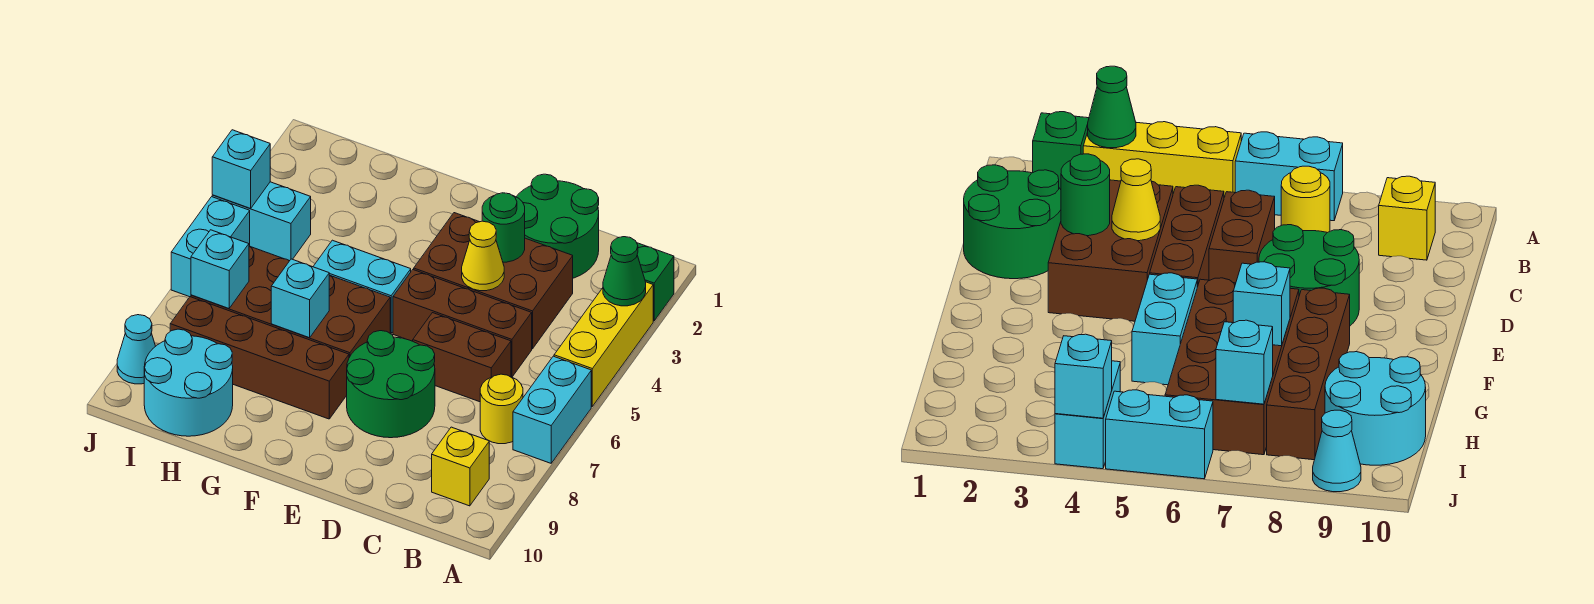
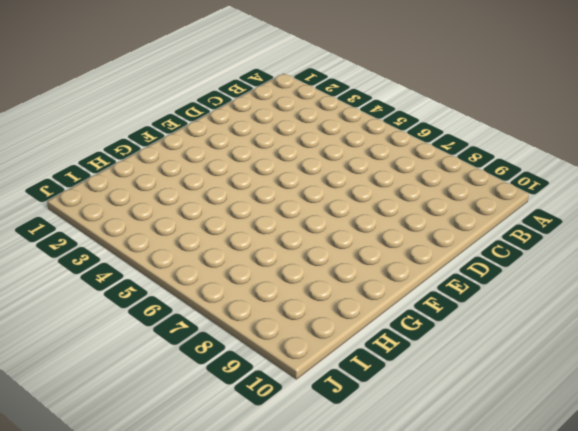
none -> green brick A2 level 1
none -> yellow brick A3:A5 level 1
none -> cyan brick A6:A7 level 1

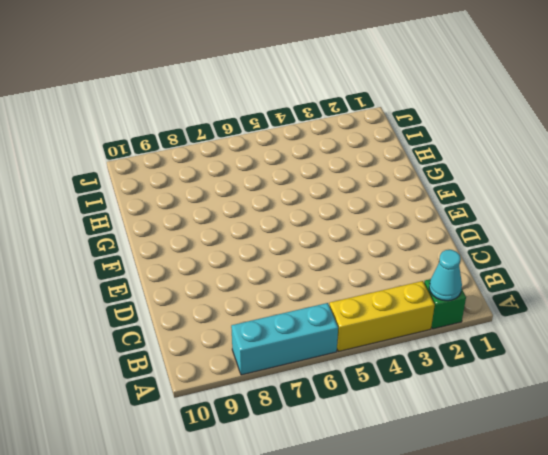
cyan cone A2 level 2 -> cyan cone J9 level 1
cyan brick A6:A8 level 1 -> cyan brick A6:A7 level 1
none -> yellow round brick B7 level 1
none -> yellow brick B9 level 1
none -> green round brick C1:D2 level 1

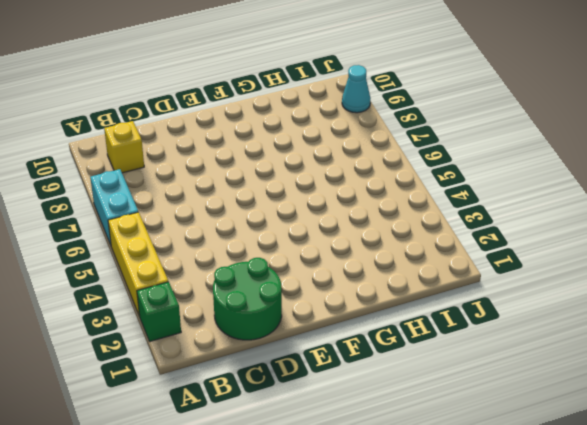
none -> yellow round brick B7 level 1
none -> brown brick C3:E4 level 1
none -> brown brick C5:E5 level 1

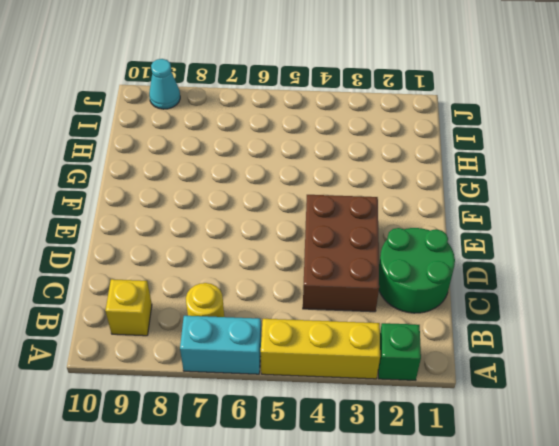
none -> brown brick C5:E5 level 1
none -> brown brick C6:D6 level 1
none -> green round brick D7:E8 level 1

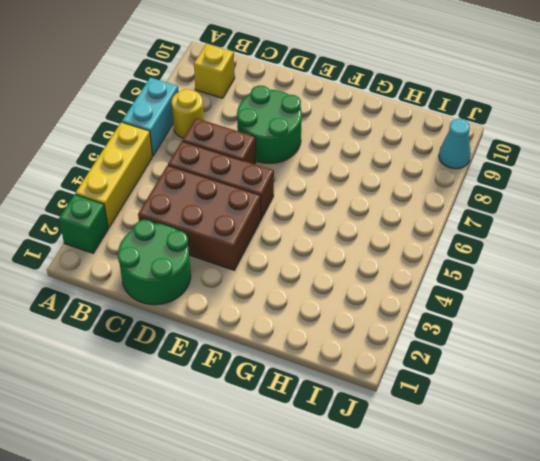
none -> cyan brick F5:G5 level 1
none -> brown brick F6:I7 level 1
none -> brown brick F8:I8 level 1

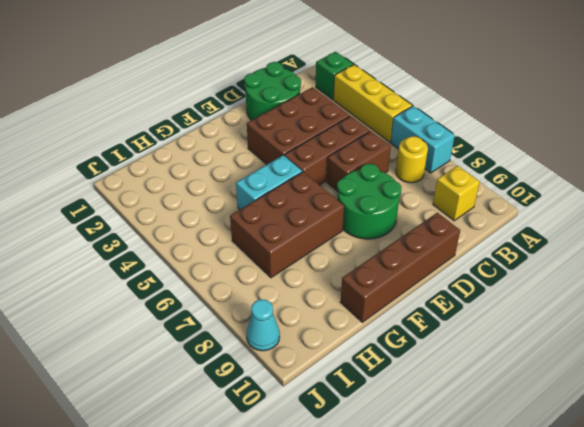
brown brick D10:G10 level 1 -> brown brick F8:I8 level 1
brown brick F6:H7 level 1 -> brown brick F6:I7 level 1
none -> cyan round brick H9:I10 level 1
none -> cyan brick I4:J4 level 1
none -> cyan brick J5:J6 level 1

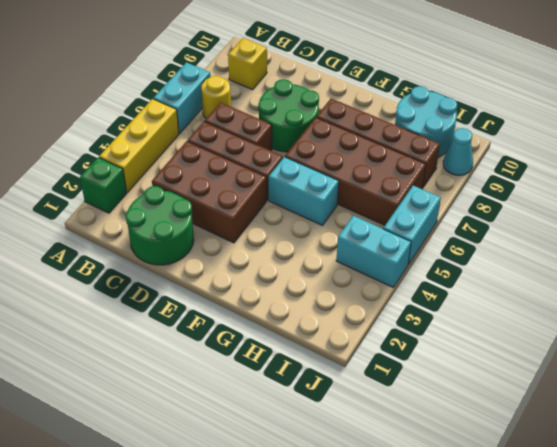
none -> green cone A3 level 2
none -> green round brick D3 level 2
none -> yellow cone D4 level 2

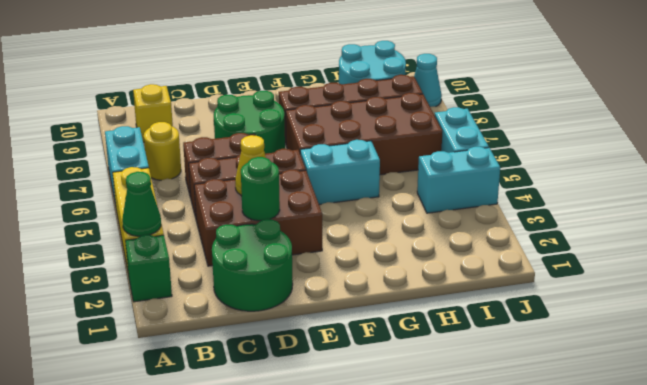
none -> cyan brick G7 level 2
none -> cyan brick I7 level 2
none -> cyan brick J4 level 2

